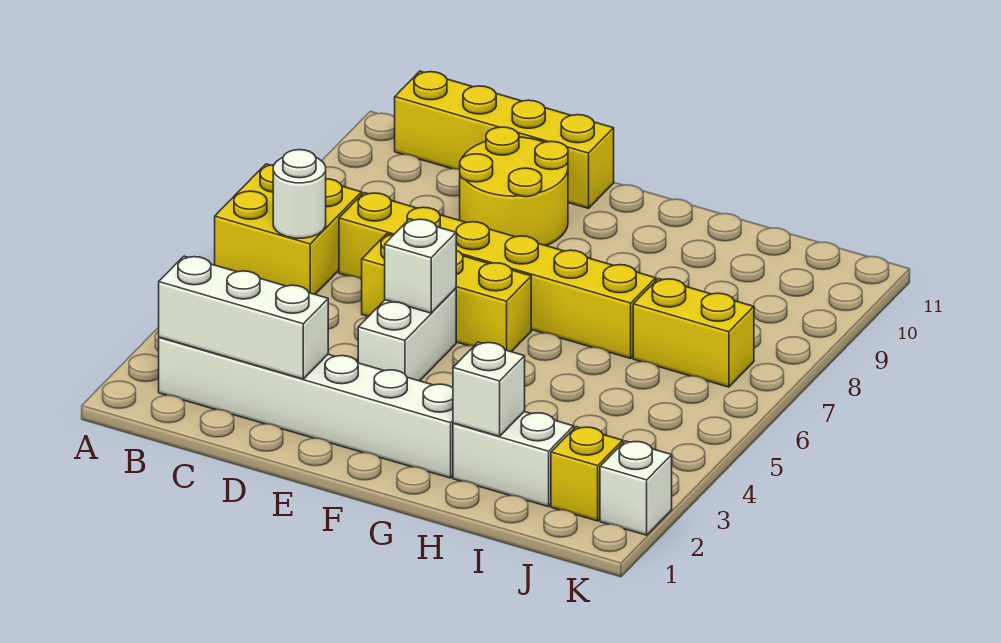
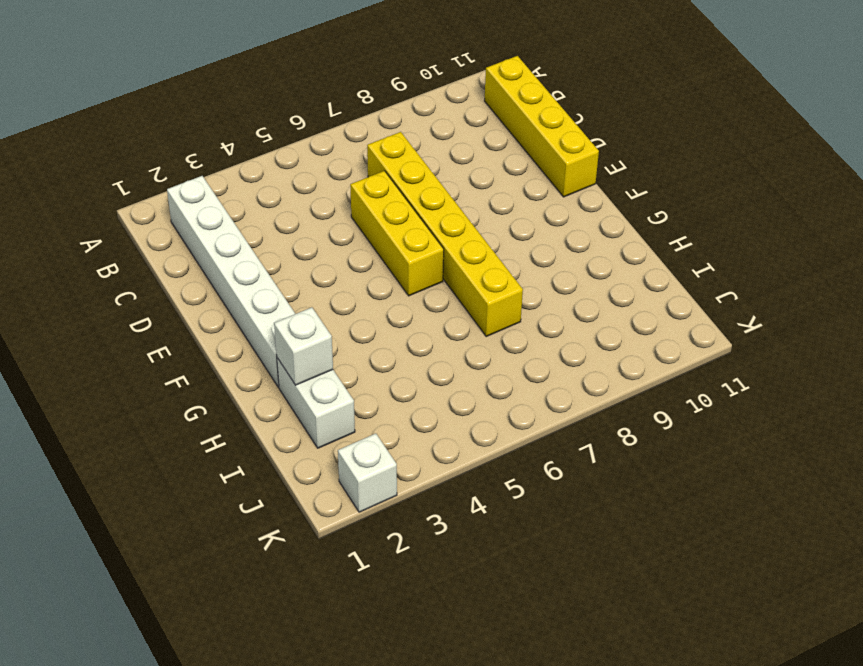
none -> yellow brick A6:B7 level 1
none -> yellow round brick D9:E10 level 1
none -> white brick E4:E5 level 1

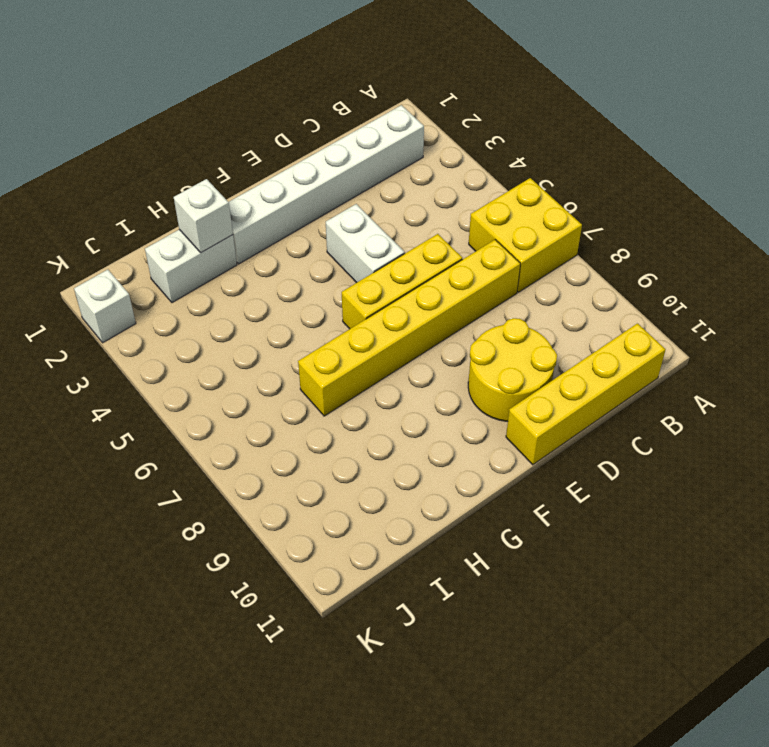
none -> yellow brick I7:J7 level 1
none -> yellow brick J2 level 1
none -> white brick B2:D2 level 2

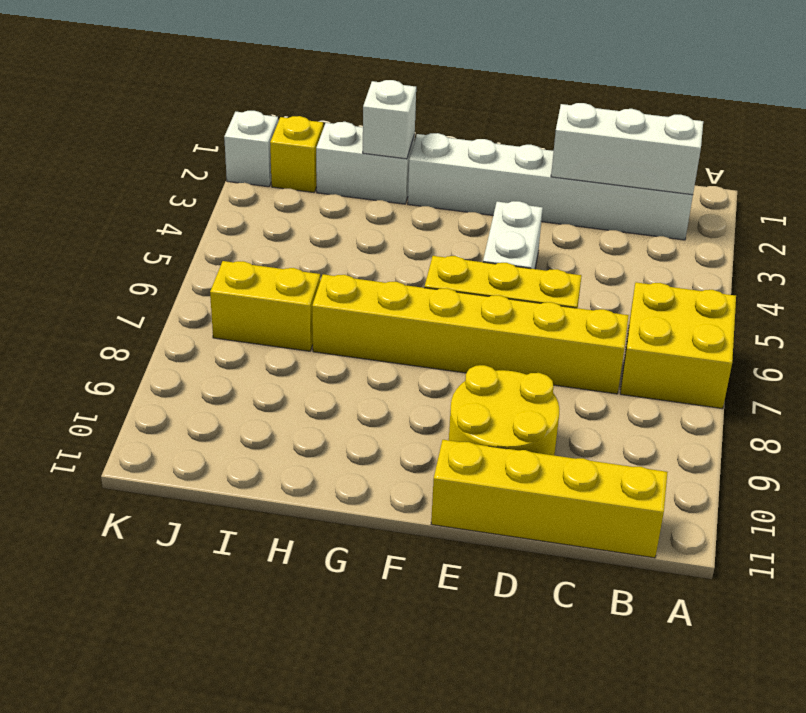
none -> white round brick B6 level 2
none -> white brick E5 level 2

